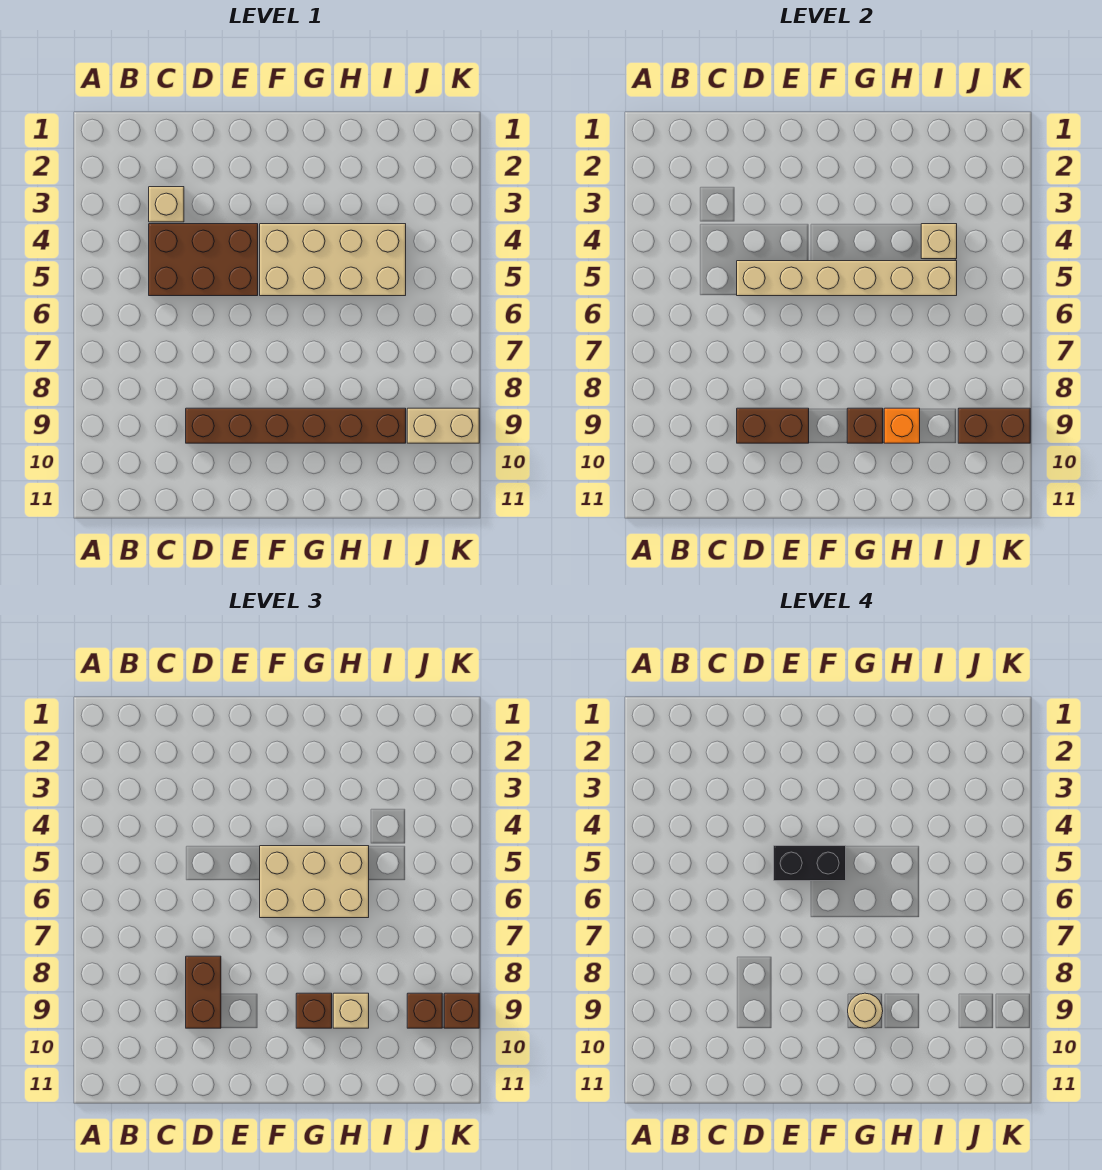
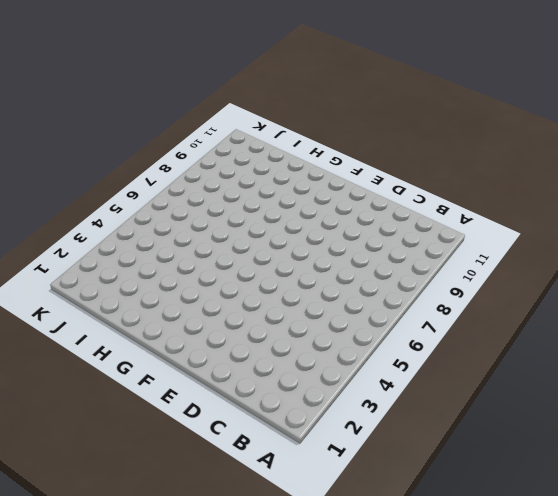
none -> tan brick C3 level 1
none -> brown brick C4:E5 level 1
none -> brown brick D9:I9 level 1

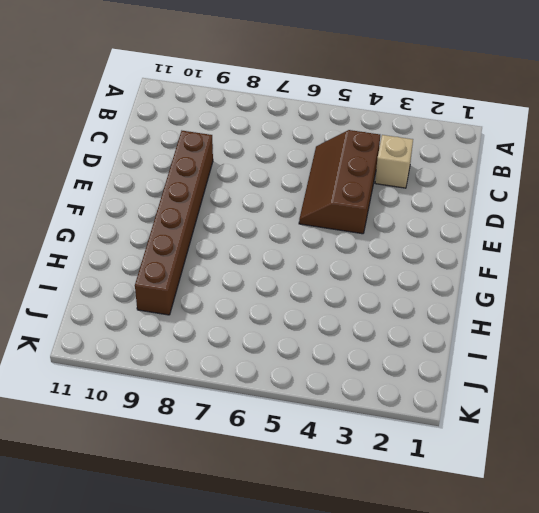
brown slope C4:E5 level 1 top 4 -> brown brick C4:E5 level 1
none -> tan brick F4:I5 level 1
none -> tan brick J9:K9 level 1
none -> tan brick D5:I5 level 2

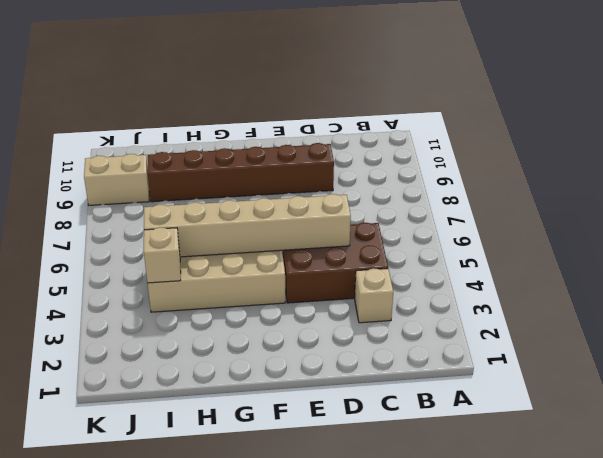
none -> brown brick D9:E9 level 2
none -> brown brick G9 level 2
none -> orange brick H9 level 2

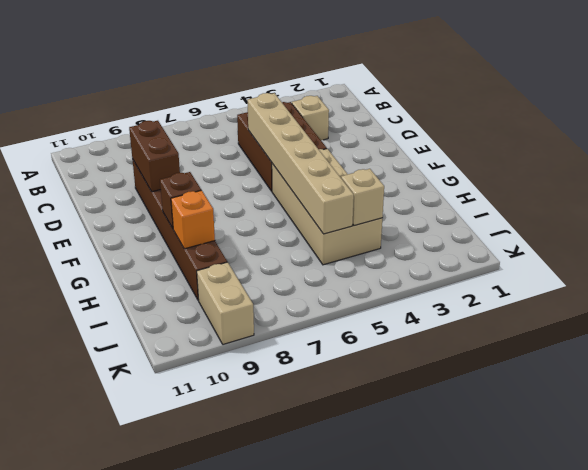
none -> brown brick J9:K9 level 2
none -> brown brick D8:D9 level 3
none -> tan brick F5:H6 level 3

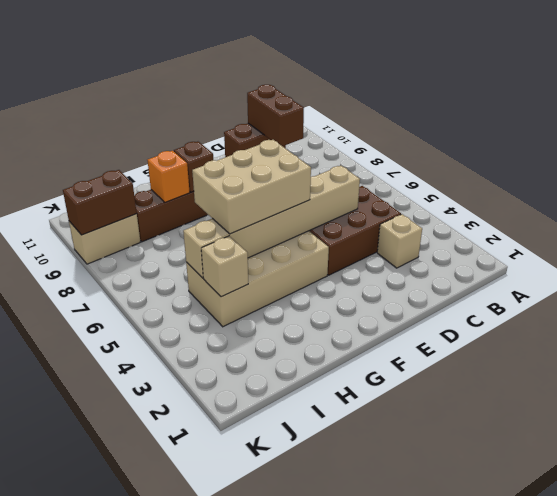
none -> brown brick G9 level 3
none -> tan brick H9 level 3
none -> brown brick J9 level 3

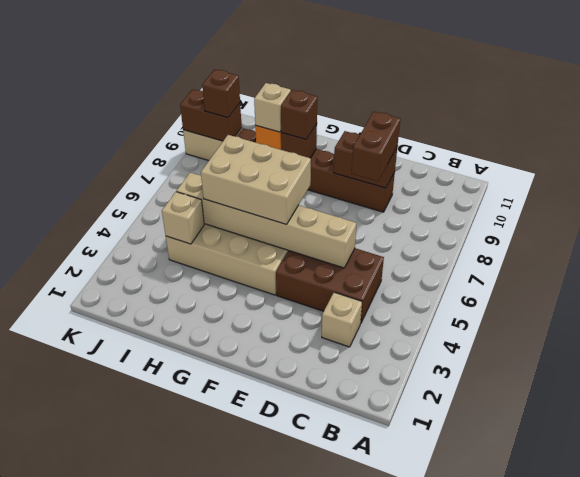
none -> brown brick K9 level 3
none -> black brick E5:F5 level 4
none -> tan round brick G9 level 4

